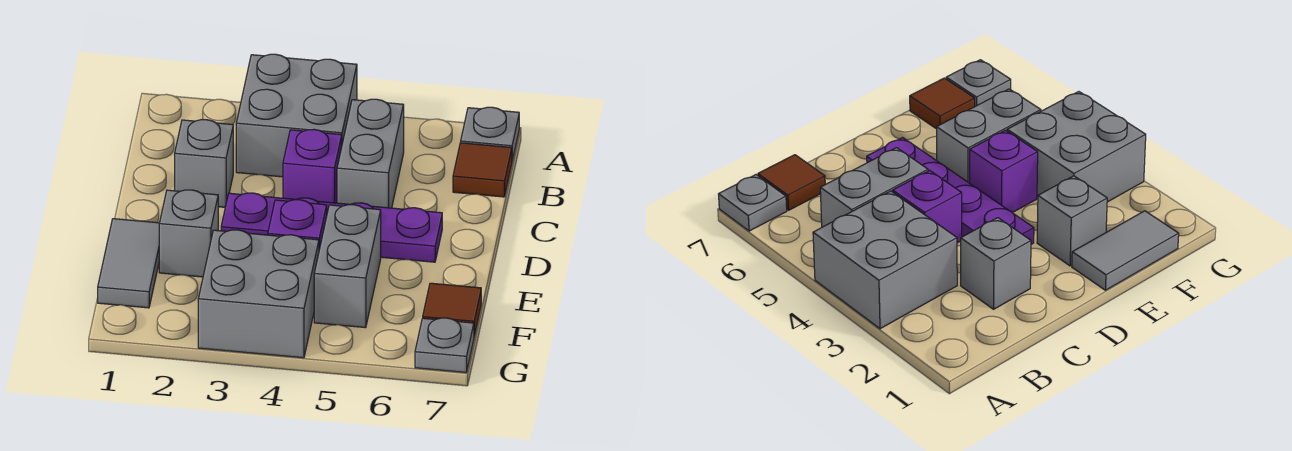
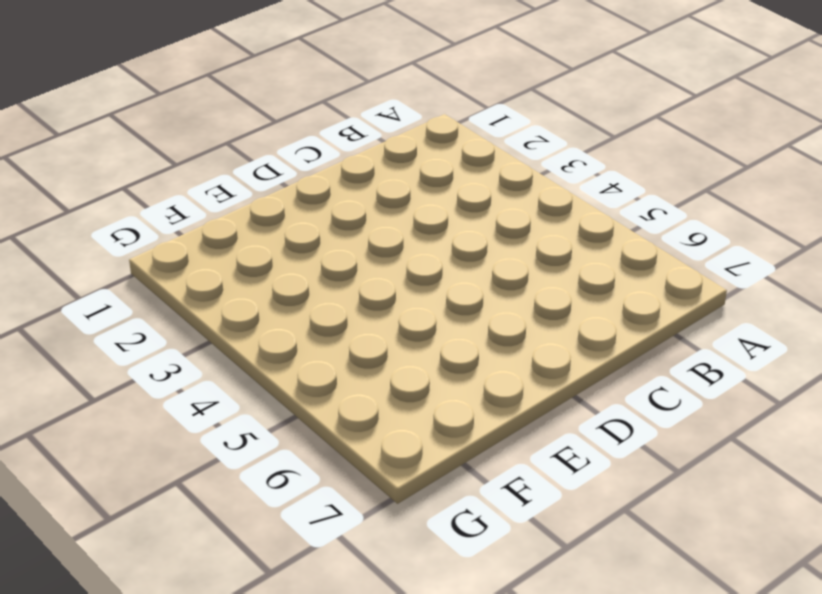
none -> grey brick A3:B4 level 1
none -> grey plate A7 level 1
none -> grey brick B5:C5 level 1

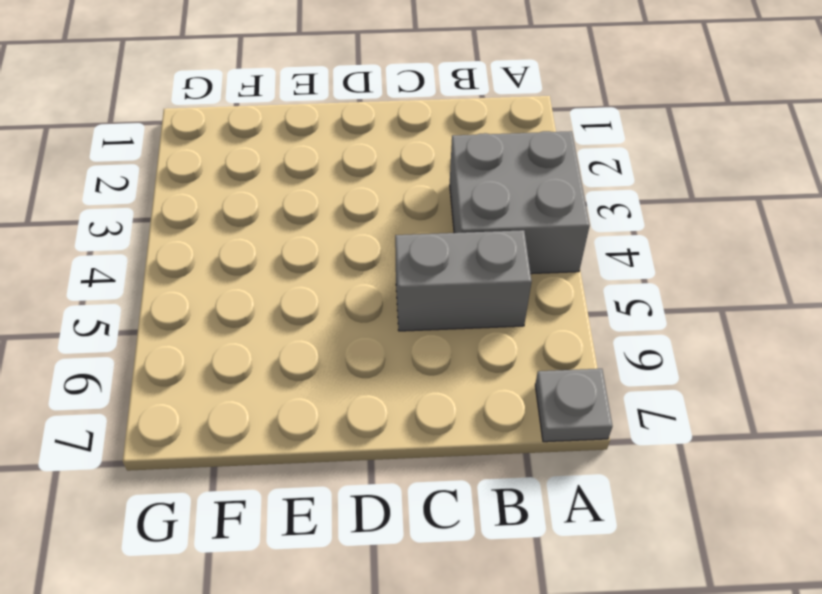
none -> brown tile B7 level 1
none -> grey brick C2 level 1
none -> purple brick C4 level 1

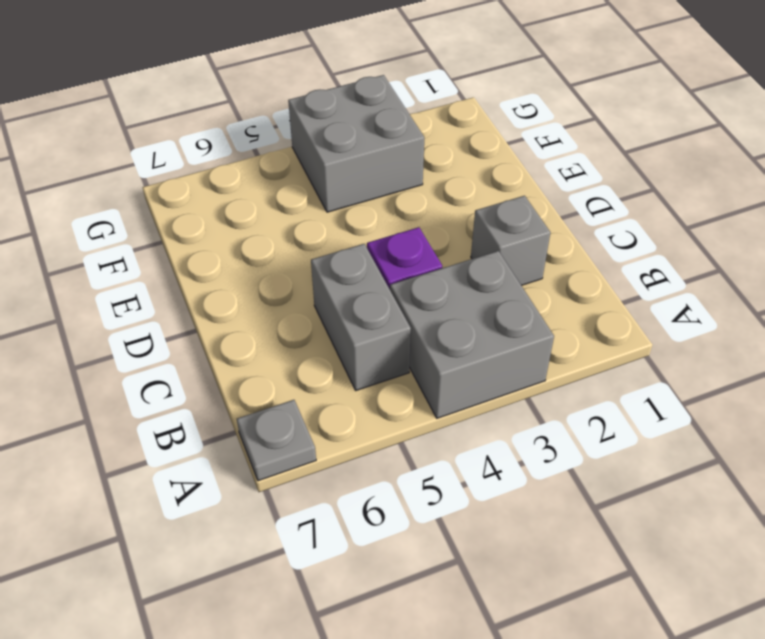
none -> brown tile B7 level 1
none -> purple plate D3:D6 level 1
none -> grey tile E1:F1 level 1

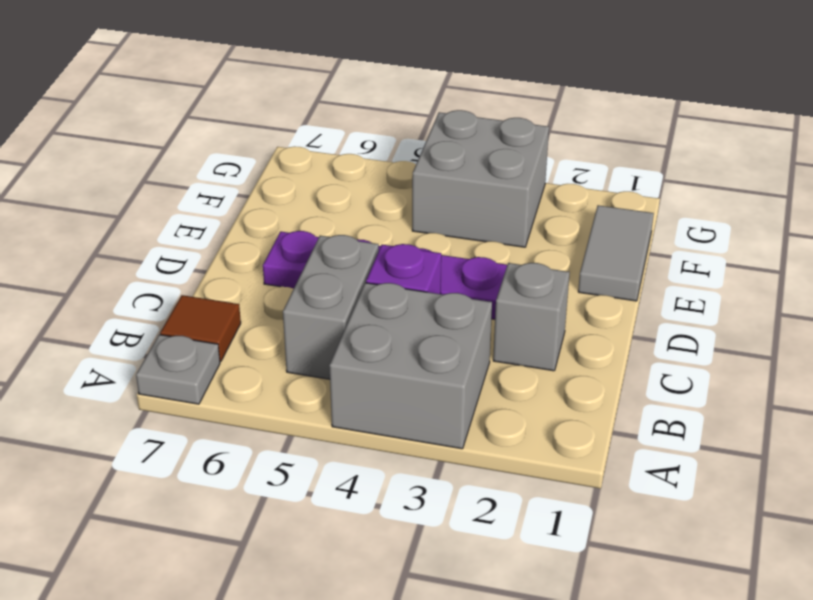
none -> grey brick E2 level 1
none -> purple brick E4 level 1
none -> grey brick E5:F5 level 1

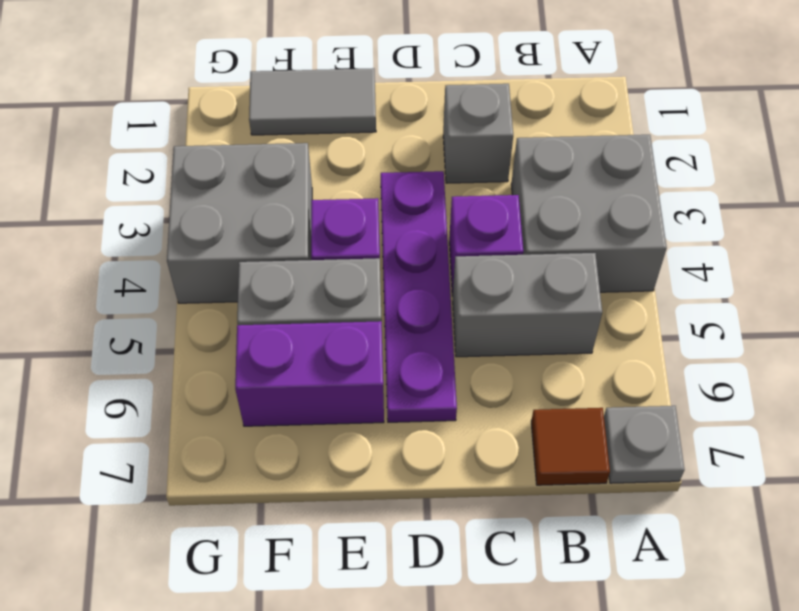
purple brick E6:F6 level 1 -> none
none -> grey brick E2 level 1
none -> brown tile F7 level 1
none -> grey plate G7 level 1

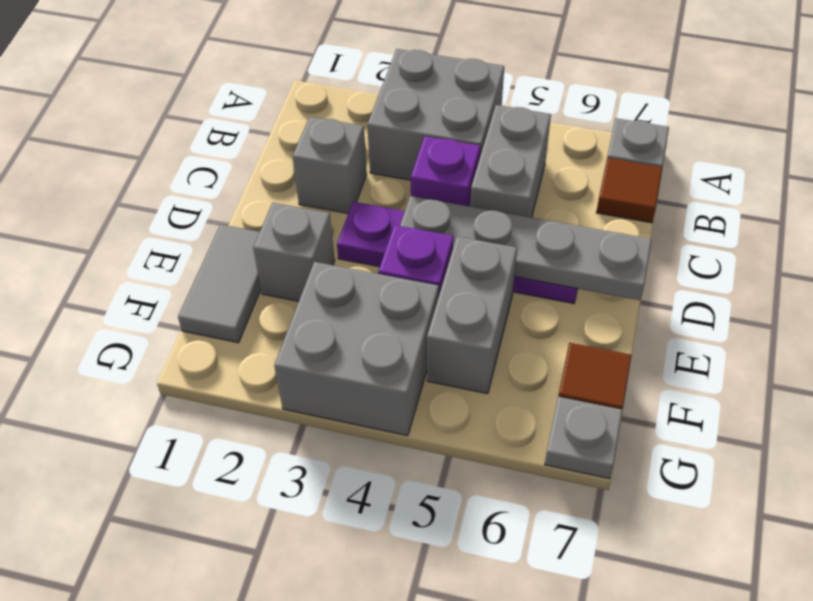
grey plate D4:D7 level 2 -> none

